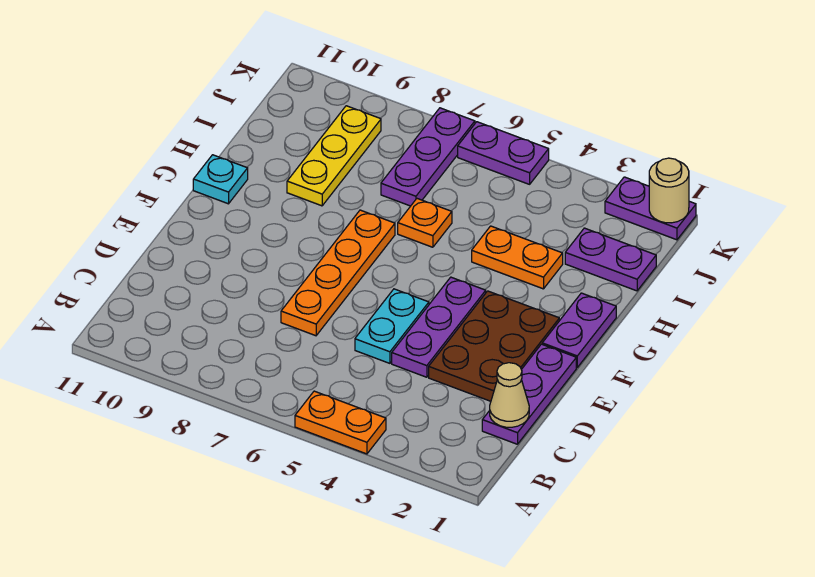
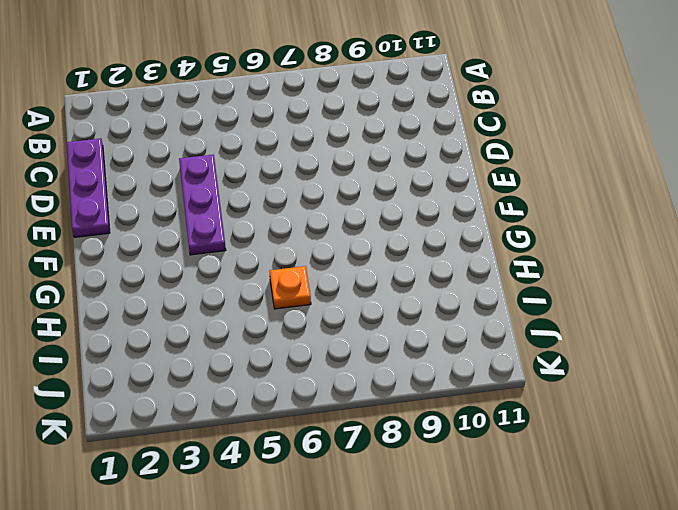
none -> orange plate A4:A5 level 1
none -> brown plate D2:F3 level 1
none -> cyan plate D5:E5 level 1

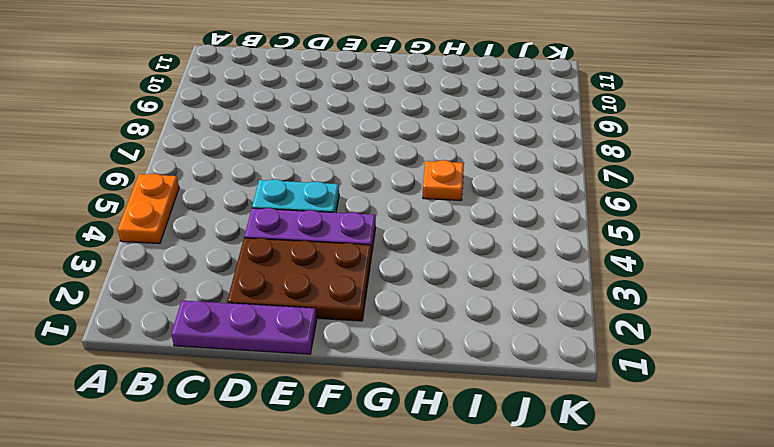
none -> orange plate D7:G7 level 1
none -> purple plate F1:G1 level 1
none -> cyan plate G11 level 1

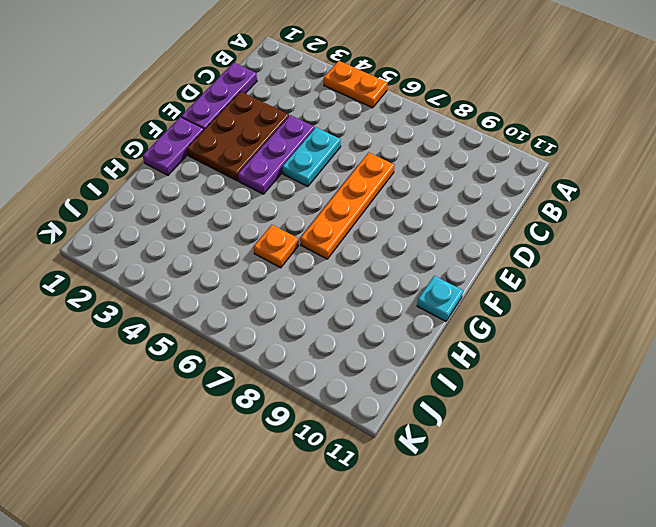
none -> orange plate H3:H4 level 1
none -> yellow plate H9:J9 level 1
none -> purple plate I1:I2 level 1

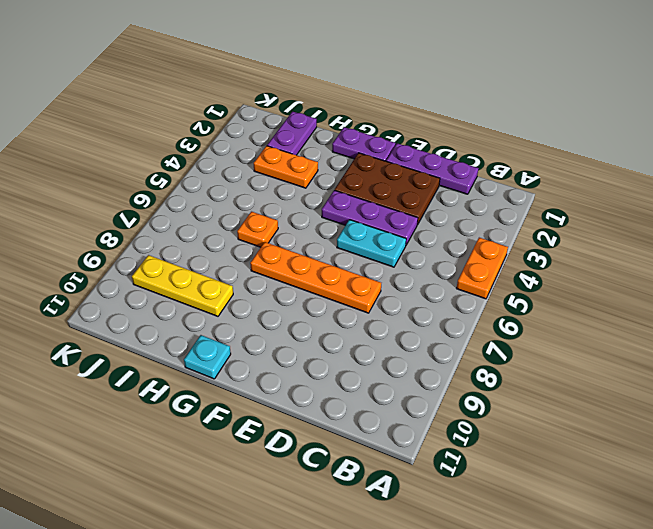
orange plate H3:I3 level 1 -> orange plate H3:H4 level 1
none -> purple plate I7:K7 level 1
none -> purple plate K1:K2 level 1
none -> purple plate K5:K6 level 1

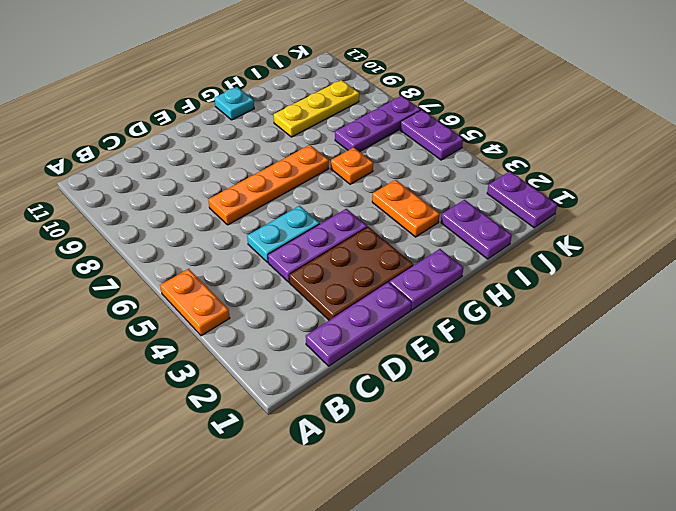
none -> tan cone C1 level 2
none -> tan round brick K1 level 2

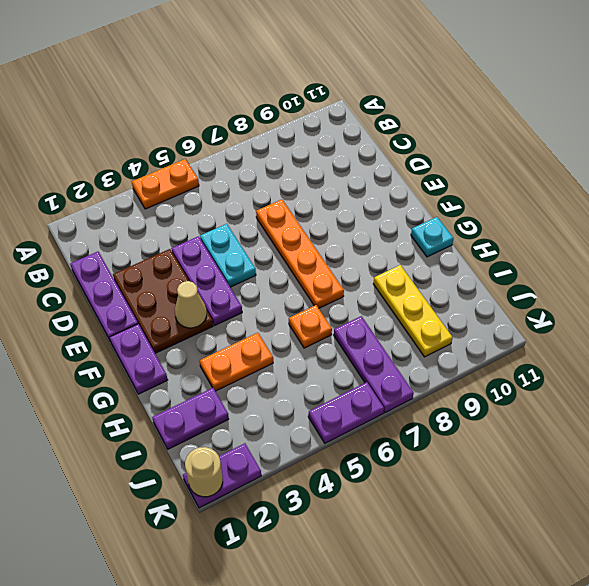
tan cone F3 level 2 -> tan cone C1 level 2

